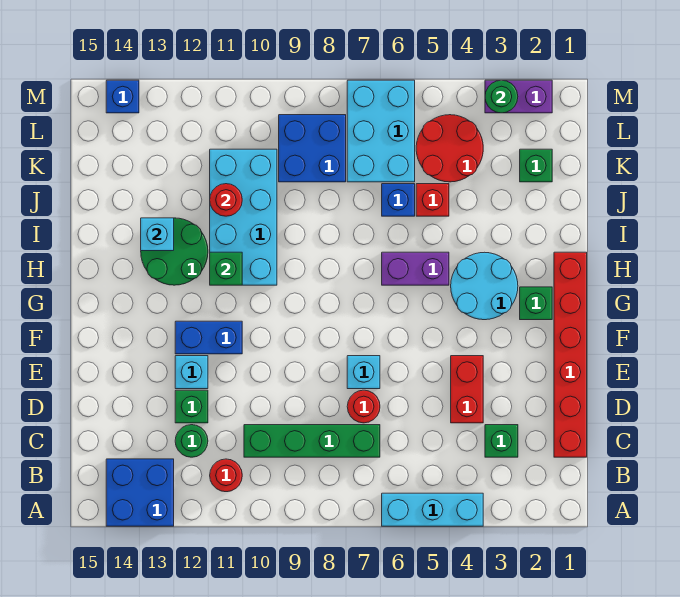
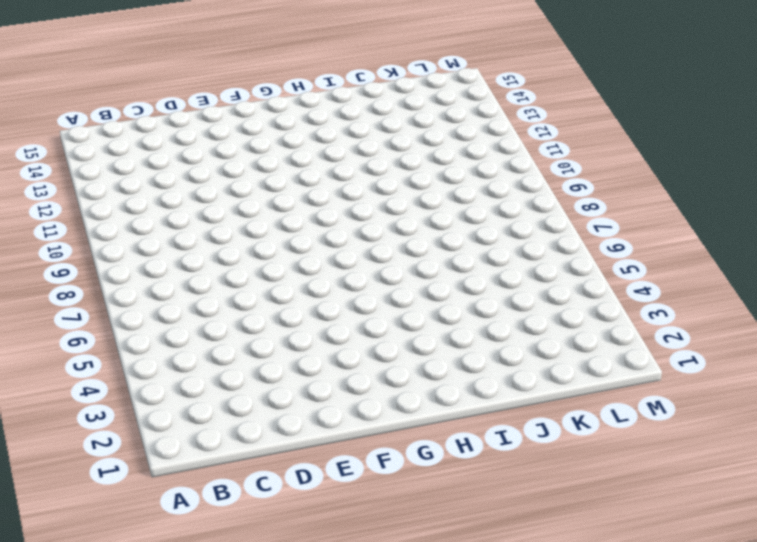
none -> cyan brick A4:A6 level 1
none -> blue brick A13:B14 level 1
none -> red round brick B11 level 1
none -> red brick C1:H1 level 1

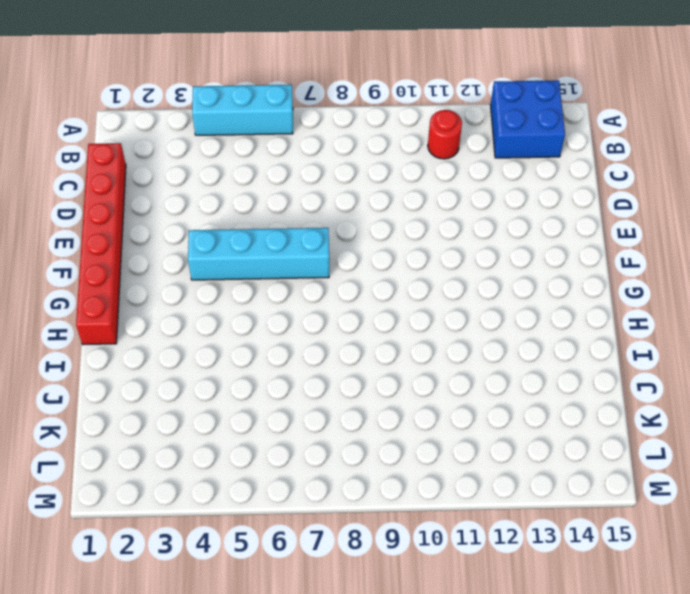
cyan brick F4:F7 level 1 -> none
none -> green brick C3 level 1
none -> green brick C7:C10 level 1
none -> green round brick C12 level 1
none -> red brick D4:E4 level 1

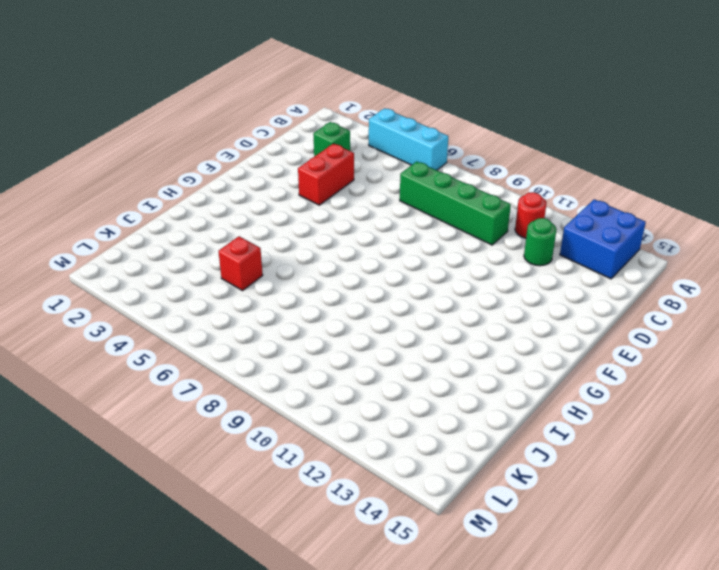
none -> red brick C1:H1 level 1
none -> red round brick D7 level 1
none -> green brick D12 level 1
none -> cyan brick E7 level 1

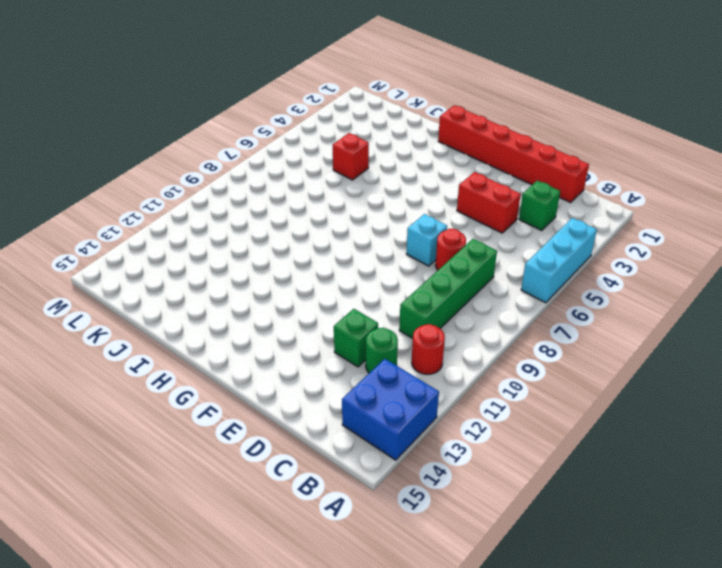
none -> cyan brick E12 level 1
none -> blue brick F11:F12 level 1
none -> green brick G2 level 1
none -> cyan round brick G3:H4 level 1

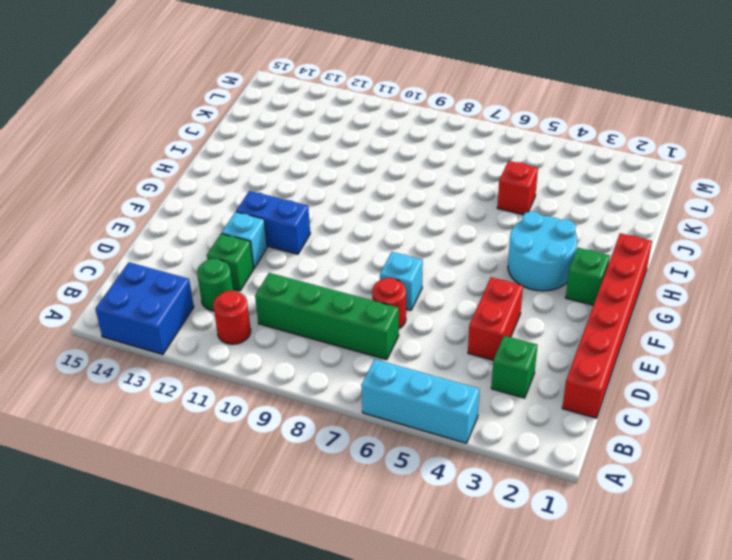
none -> purple brick H5:H6 level 1
none -> cyan brick H10:K11 level 1
none -> green round brick H12:I13 level 1
none -> blue brick J6 level 1

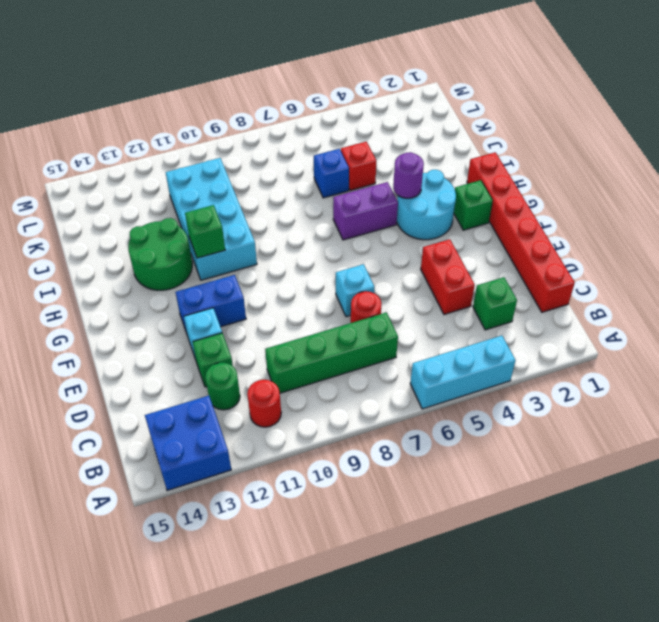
purple round brick H4 level 2 -> none
none -> green brick K2 level 1
none -> red round brick K4:L5 level 1
none -> cyan brick K6:M7 level 1
none -> blue brick K8:L9 level 1

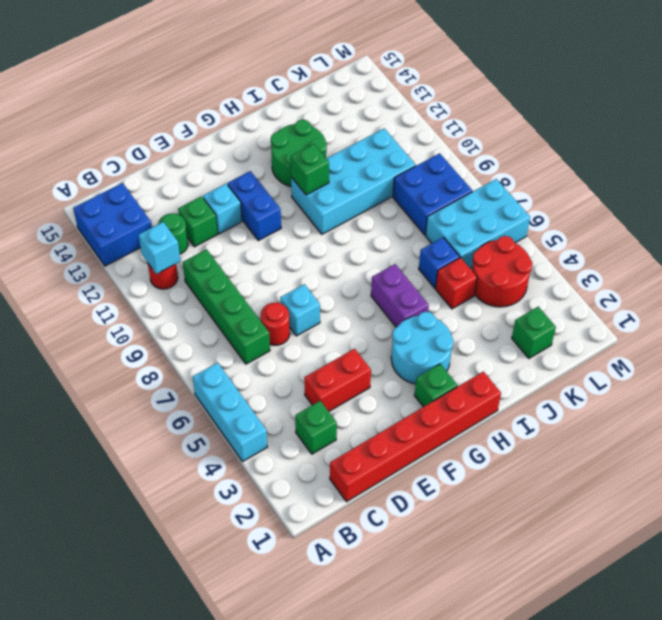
cyan brick B11 level 2 -> cyan brick I13 level 2
none -> purple brick M2:M3 level 1
none -> blue brick M14 level 1
none -> red round brick J11 level 2
none -> green round brick M3 level 2

